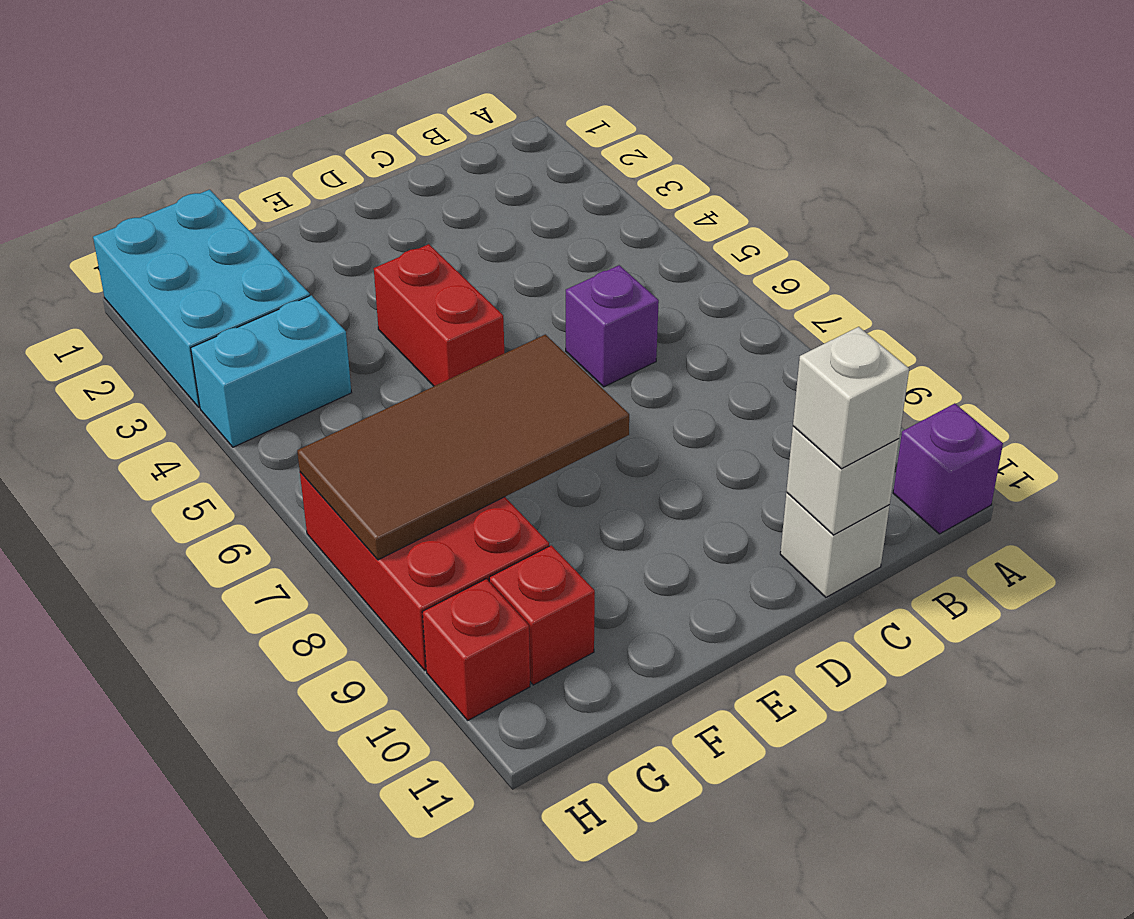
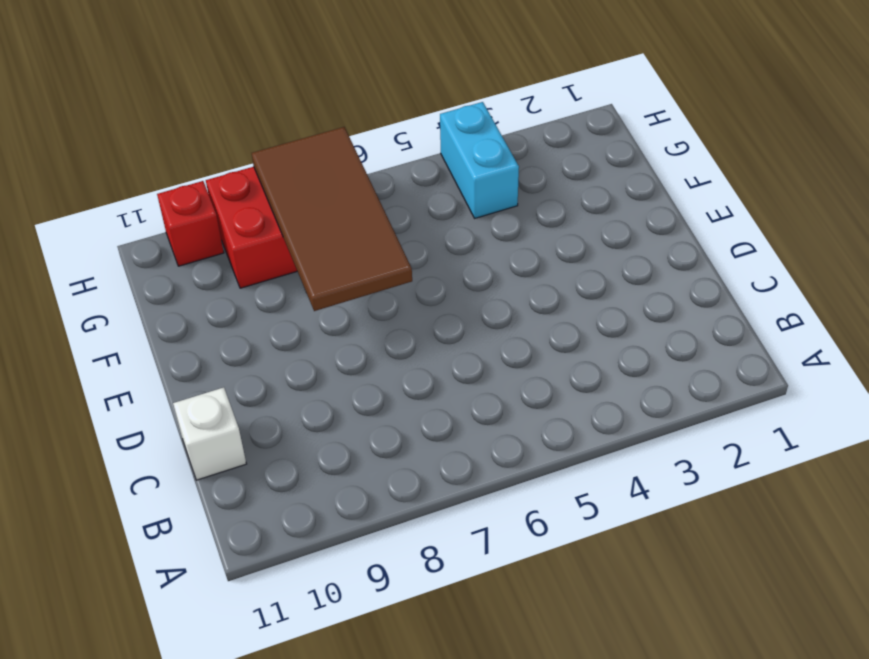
none -> purple brick A11 level 1
none -> purple brick C6 level 1
none -> red brick E4:E5 level 1

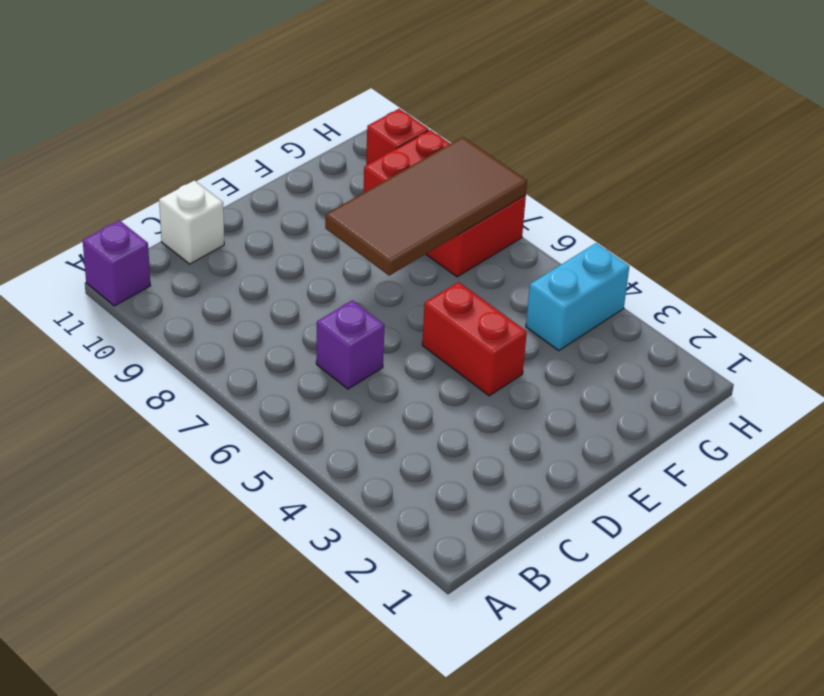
none -> cyan brick G1:H3 level 1
none -> red brick G10 level 1
none -> white brick C11 level 2

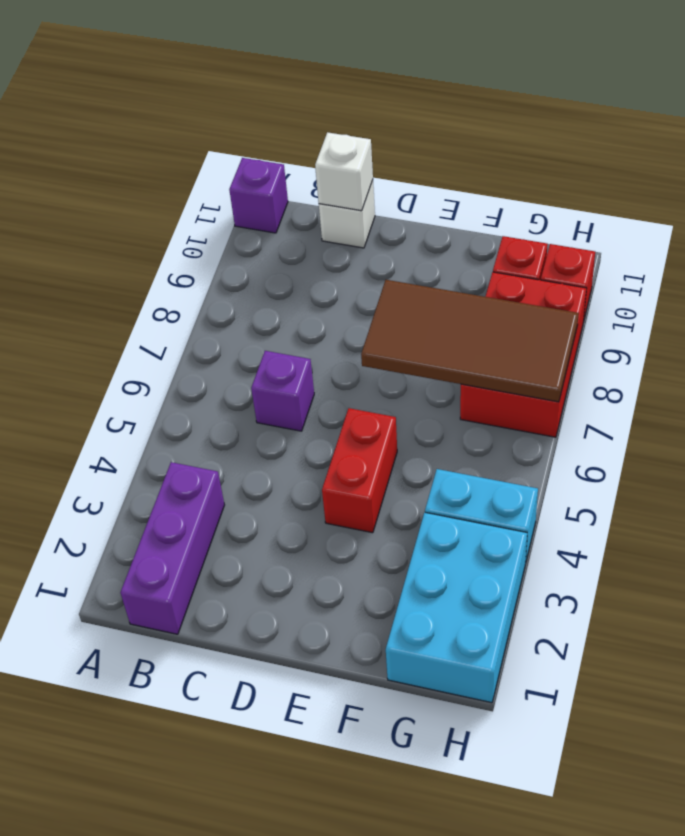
purple brick B1:B3 level 1 -> none
none -> white brick C11 level 3

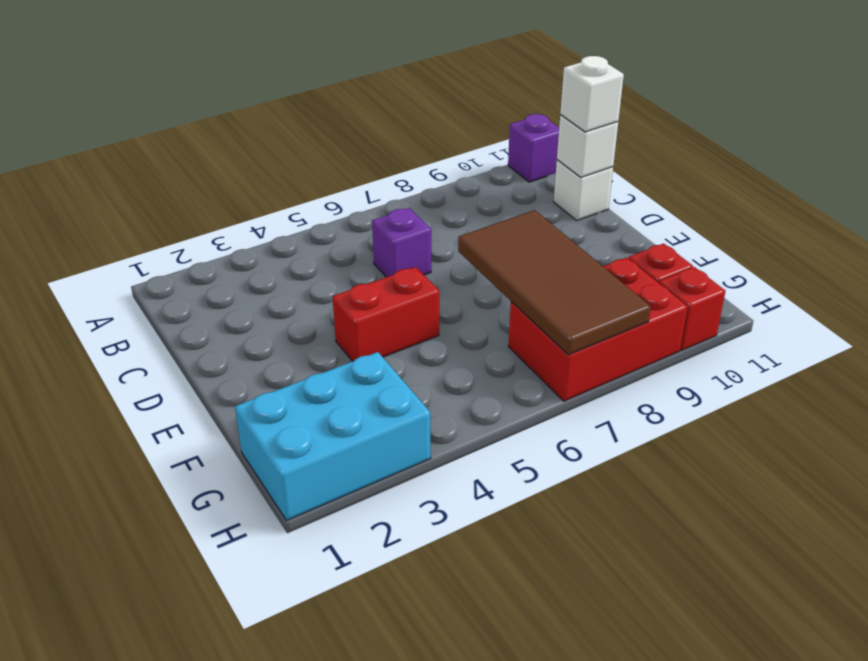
none -> cyan brick G4:H4 level 1

